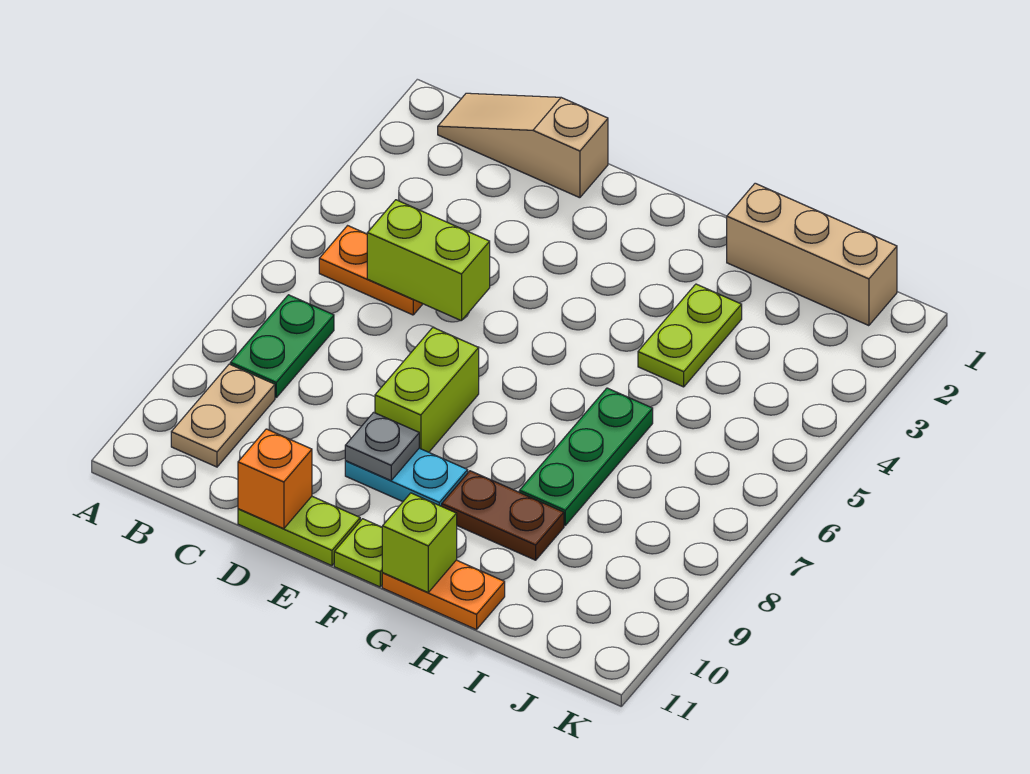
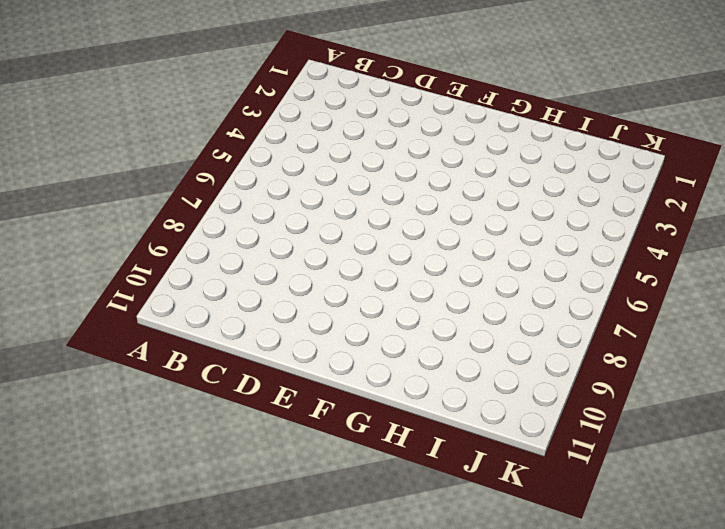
none -> tan slope B1:D1 level 1 top D
none -> orange plate B5:C5 level 1
none -> green plate B7:B8 level 1

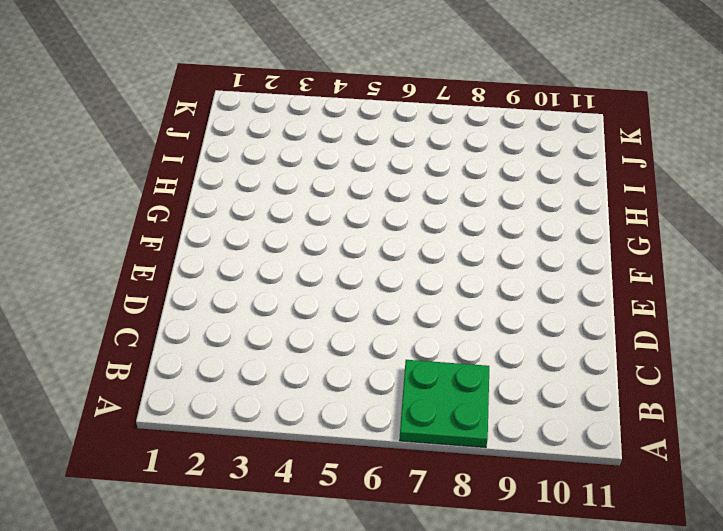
green plate A7:B8 level 1 -> green plate B7:B8 level 1
none -> tan slope B1:D1 level 1 top D
none -> orange plate B5:C5 level 1
none -> tan plate B9:B10 level 1

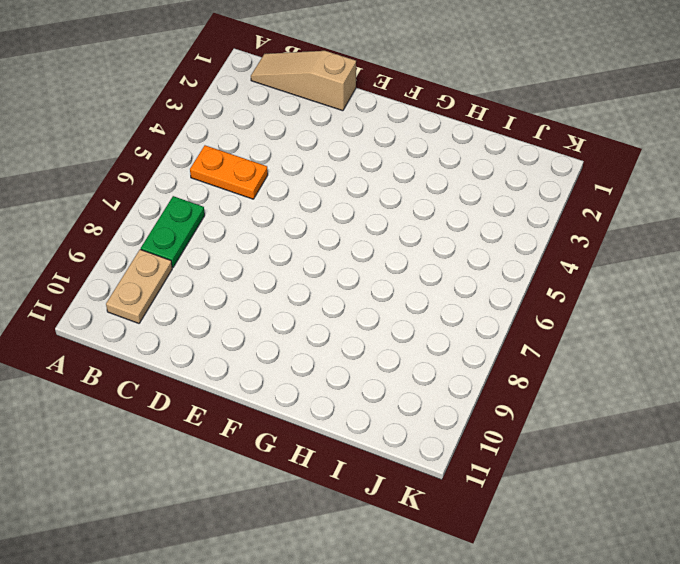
none -> lime plate D11:E11 level 1
none -> lime brick E7:E8 level 1
none -> cyan plate E9:F9 level 1

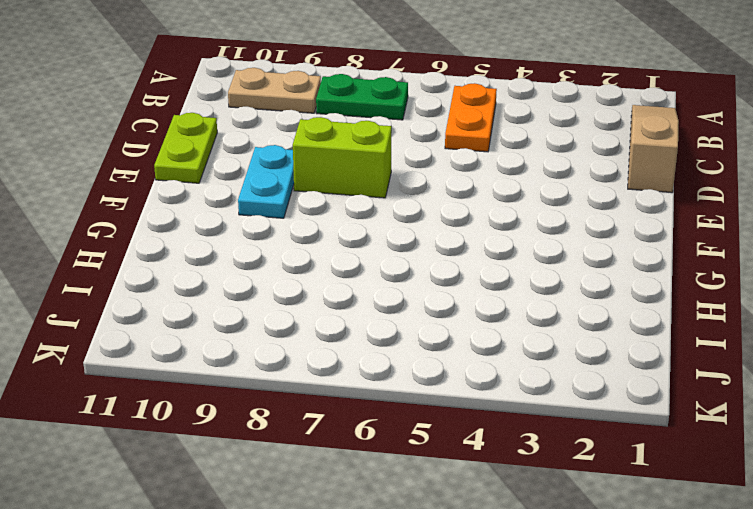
none -> lime plate F11 level 1
none -> brown plate G9:H9 level 1
none -> orange plate G11:H11 level 1

